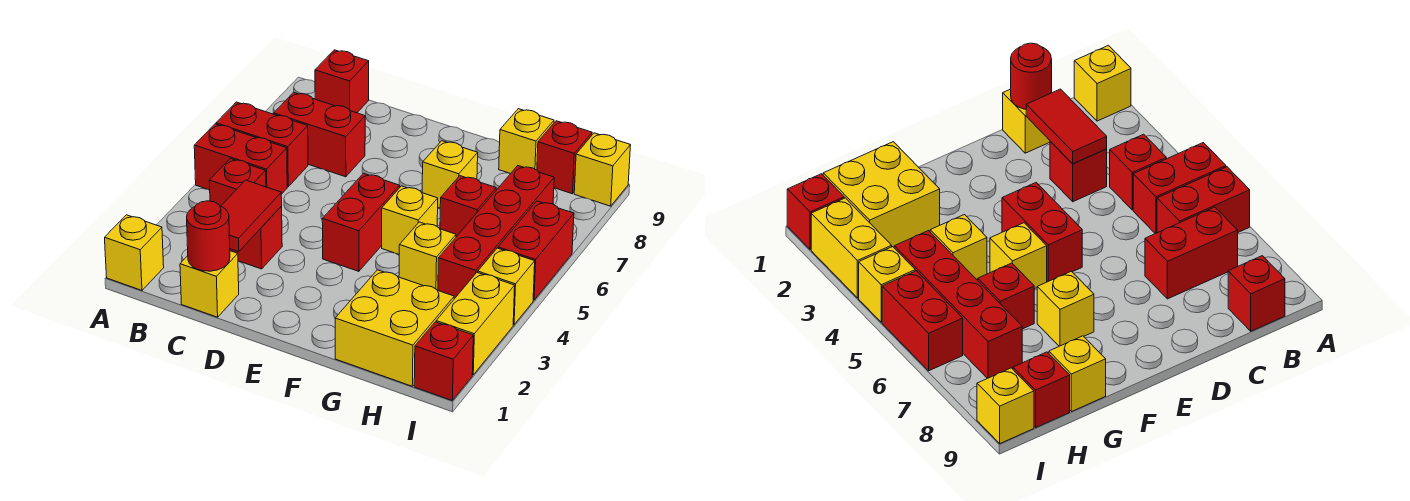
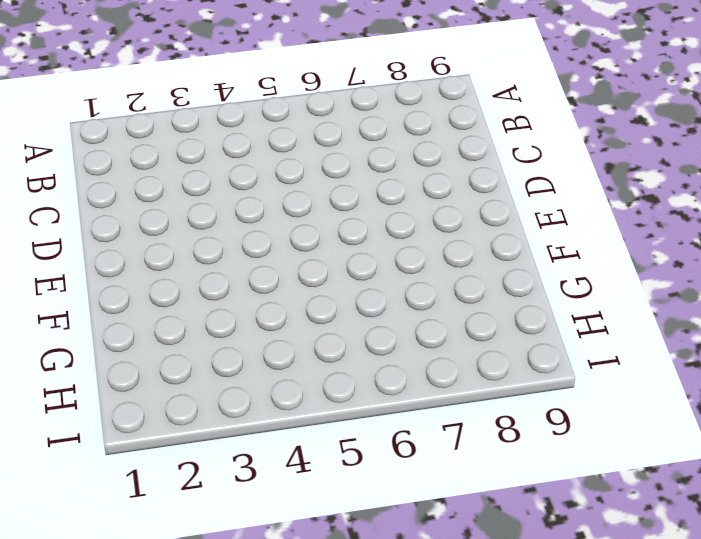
none -> yellow brick A1 level 1
none -> red brick A5:B5 level 1
none -> red brick A6:B6 level 1

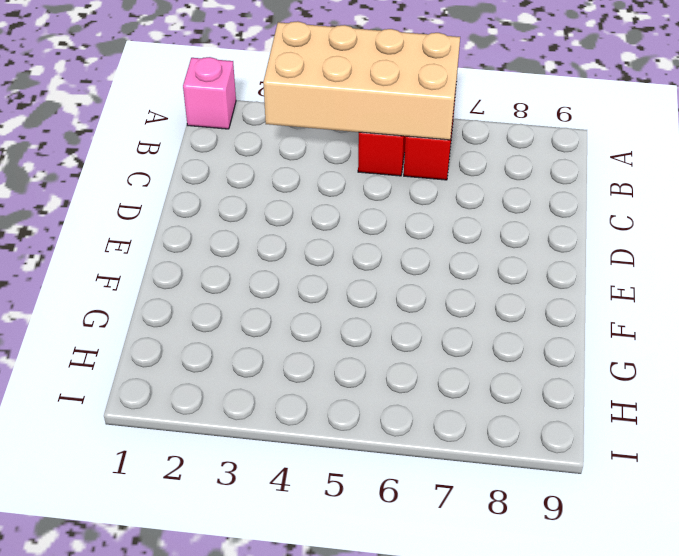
pink brick A1 level 1 -> yellow brick A1 level 1
tan brick A3:B6 level 2 -> none
none -> red brick B4 level 1
none -> red brick B7:C7 level 1
none -> red brick B9 level 1

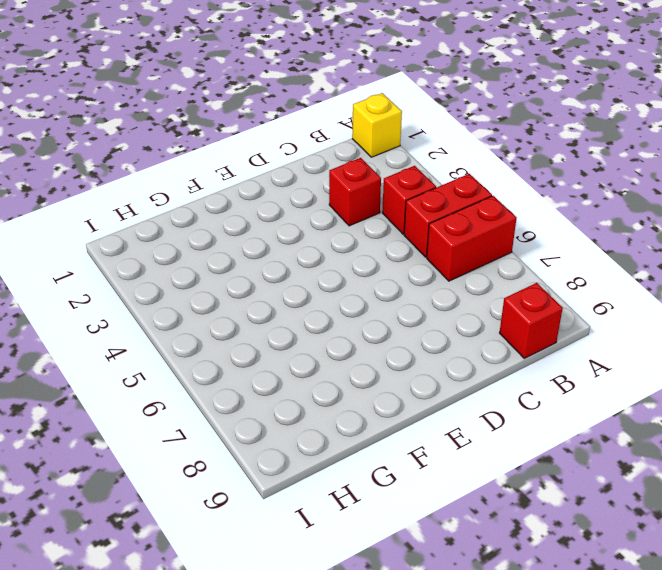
none -> red brick B7:C7 level 1
none -> yellow brick C1 level 1
none -> red brick E4:E5 level 1

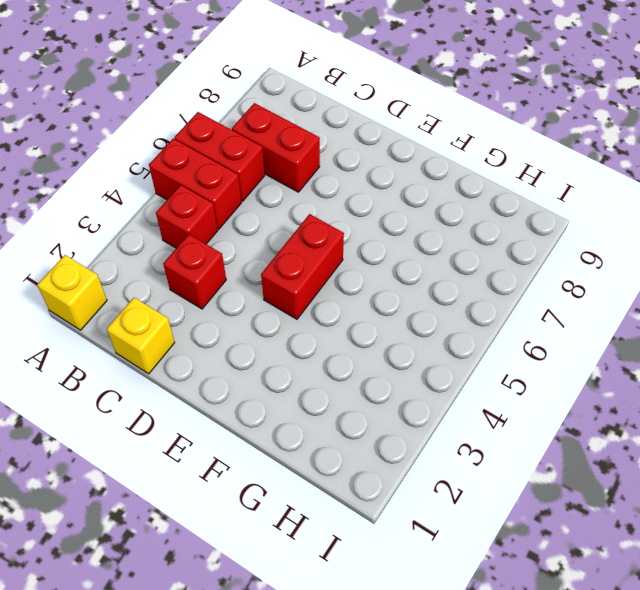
none -> red brick B9 level 1
none -> yellow brick F5 level 1
none -> yellow brick F7 level 1

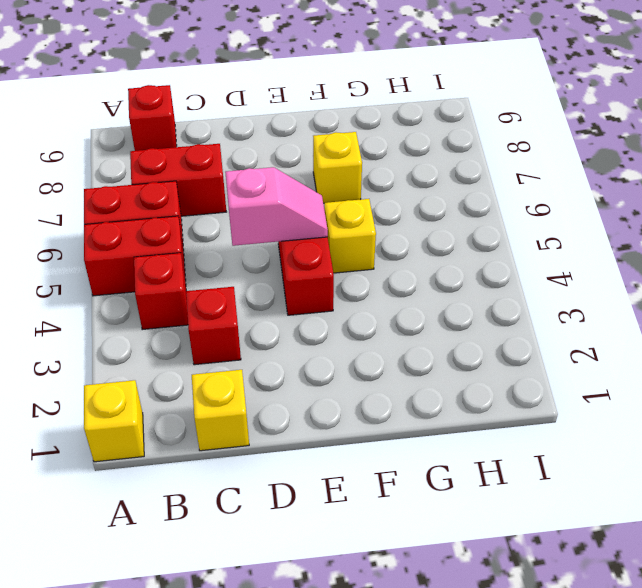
pink slope D5:E5 level 2 top D -> none
none -> yellow brick G1:H2 level 1
none -> yellow brick G4 level 1
none -> red brick G6 level 1

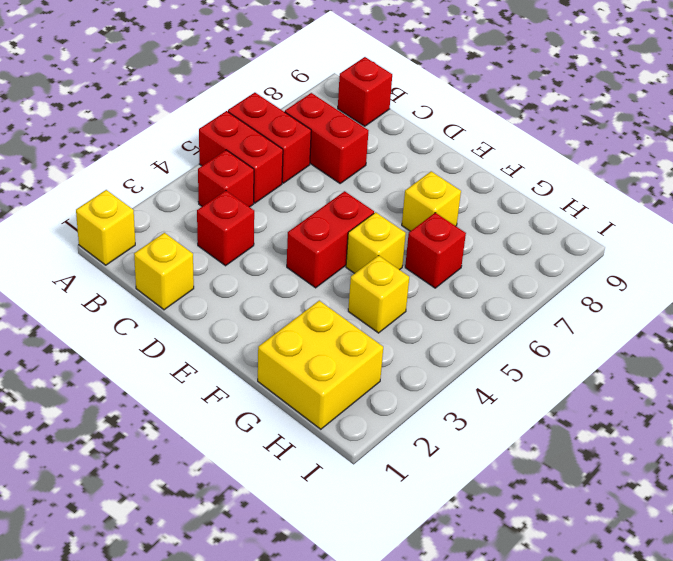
none -> yellow brick G9 level 1
none -> red brick H4:H7 level 1
none -> red brick H9 level 1

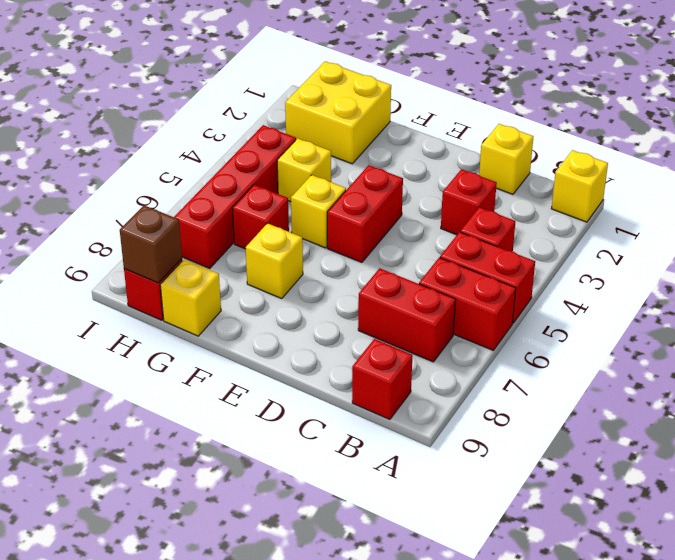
brown brick H9 level 2 -> none
none -> red brick I1 level 1
none -> yellow brick I2:I3 level 1
none -> yellow brick I4 level 1

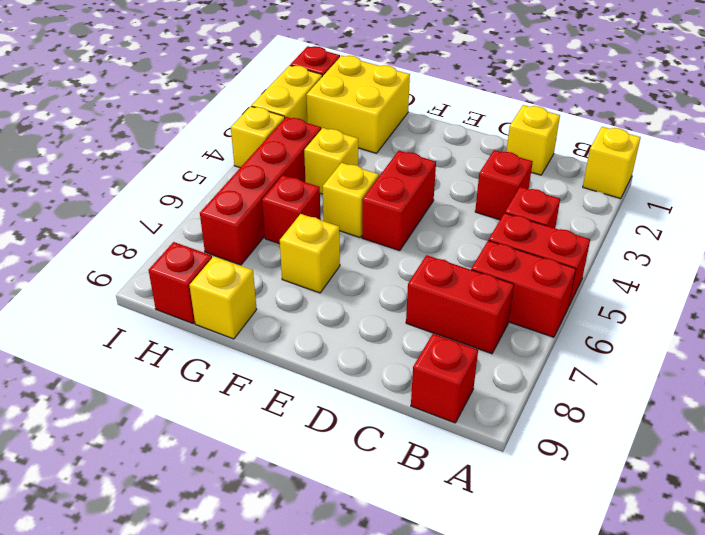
none -> red brick I5:I6 level 1
none -> yellow brick I9 level 1
none -> red round brick C1 level 2

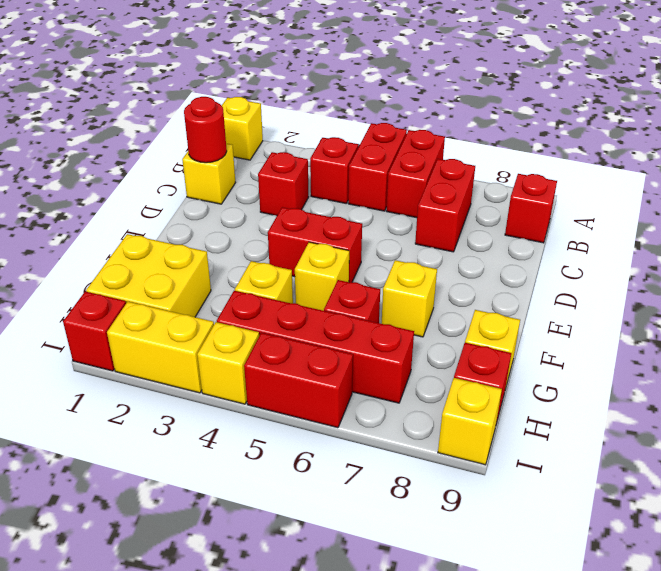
none -> red tile C2:C3 level 2

